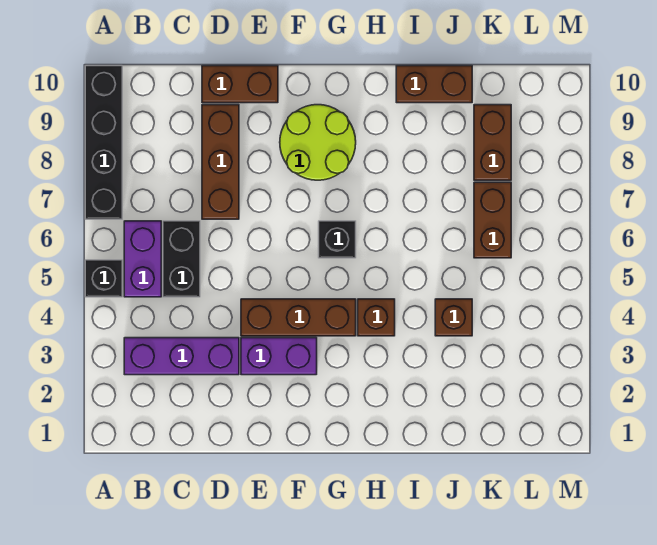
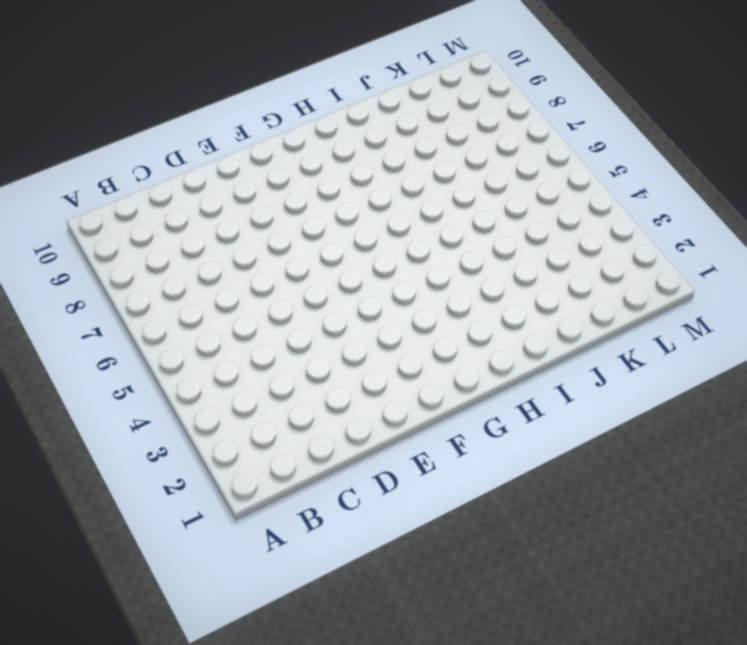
none -> black brick A5 level 1
none -> black brick A7:A10 level 1
none -> purple brick B3:D3 level 1

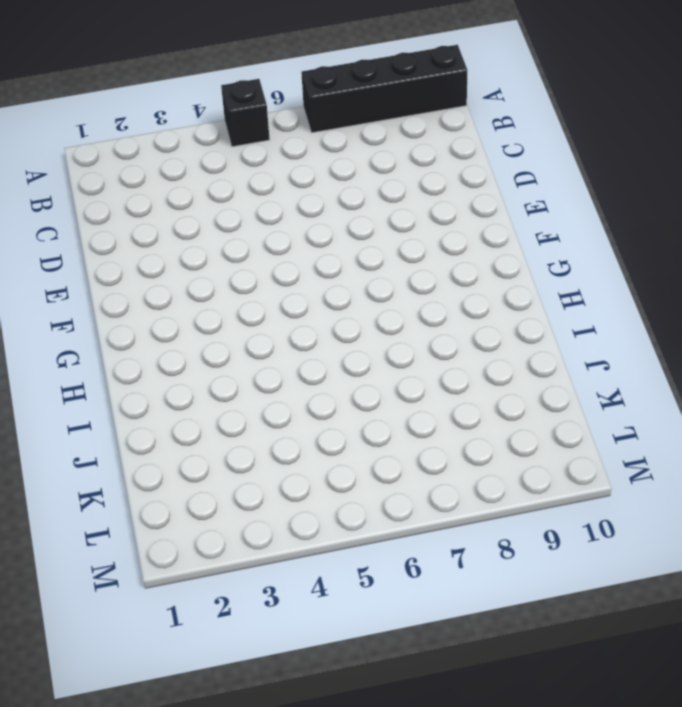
none -> purple brick B3:D3 level 1
none -> purple brick B5:B6 level 1
none -> black brick C5:C6 level 1

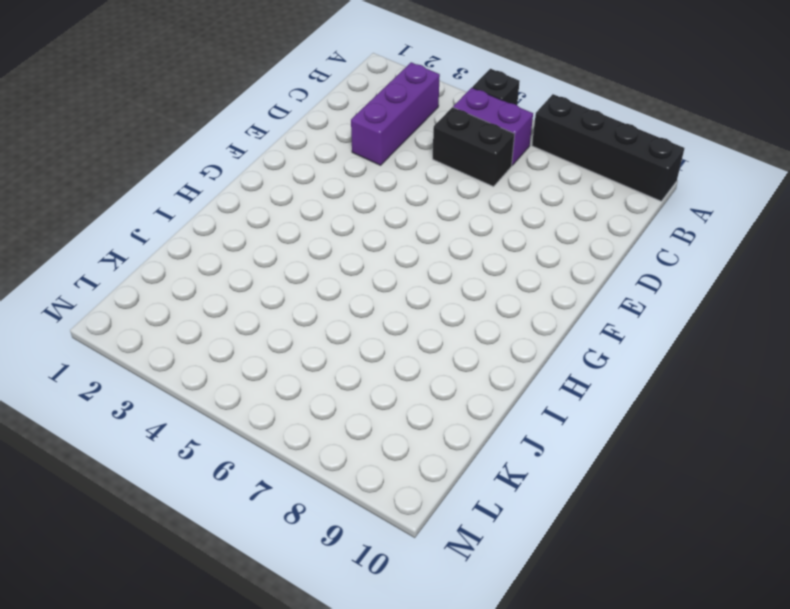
none -> brown brick D7:D9 level 1
none -> brown brick D10:E10 level 1
none -> purple brick E3:F3 level 1

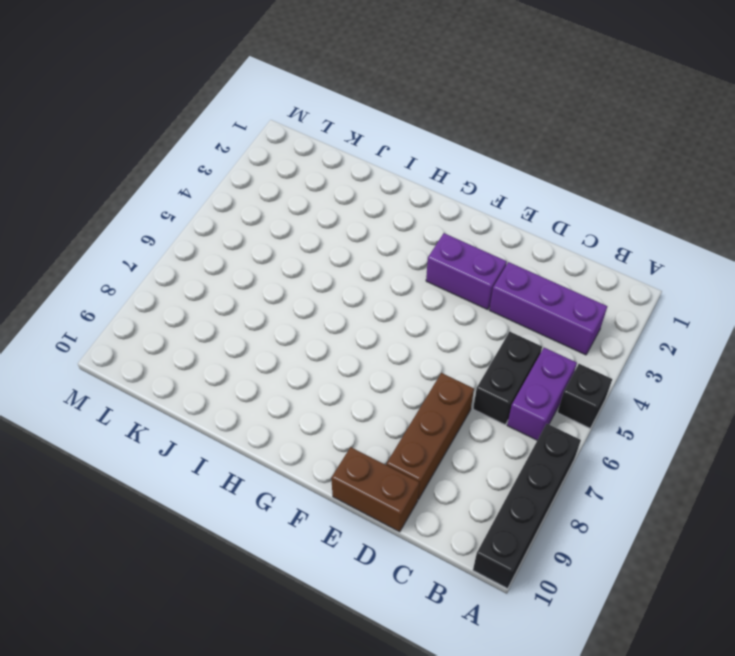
none -> brown brick E4:G4 level 1
none -> lime round brick F8:G9 level 1
none -> black brick G6 level 1

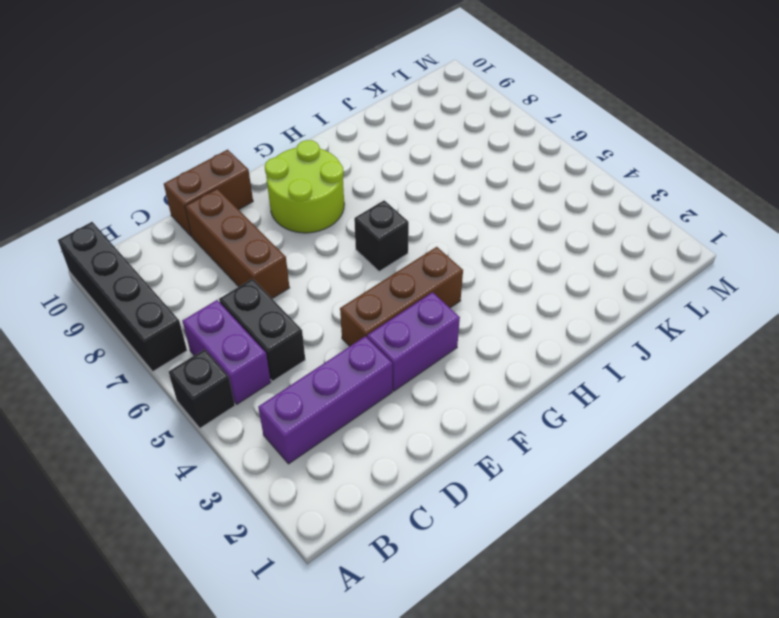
none -> brown brick H4 level 1
none -> brown brick I10:J10 level 1
none -> brown brick J4 level 1

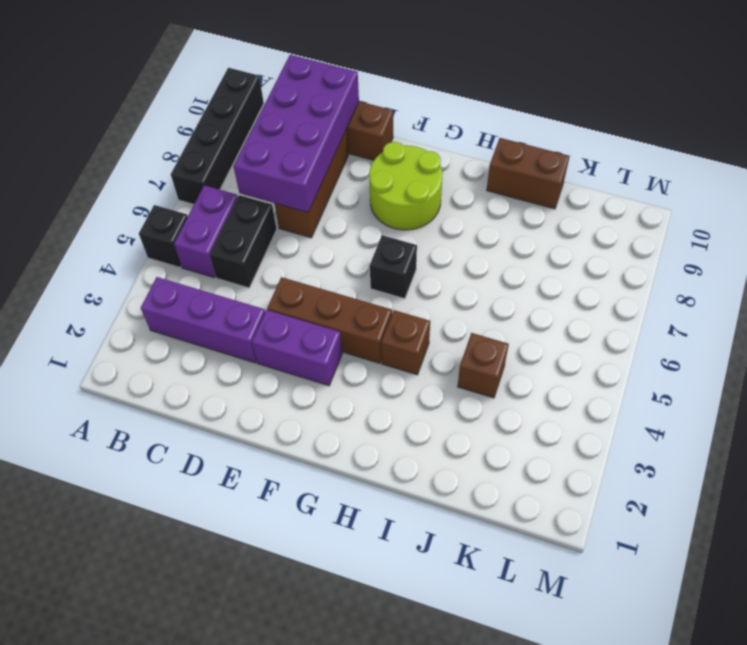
purple brick C7:D10 level 2 -> none
none -> brown brick K6:K7 level 1
none -> brown brick K8:K9 level 1

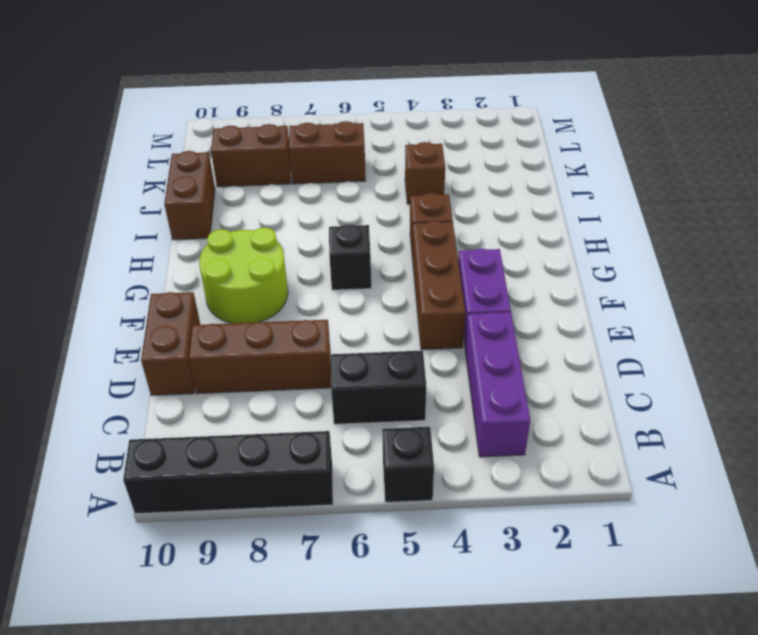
none -> purple brick B5:B6 level 1

